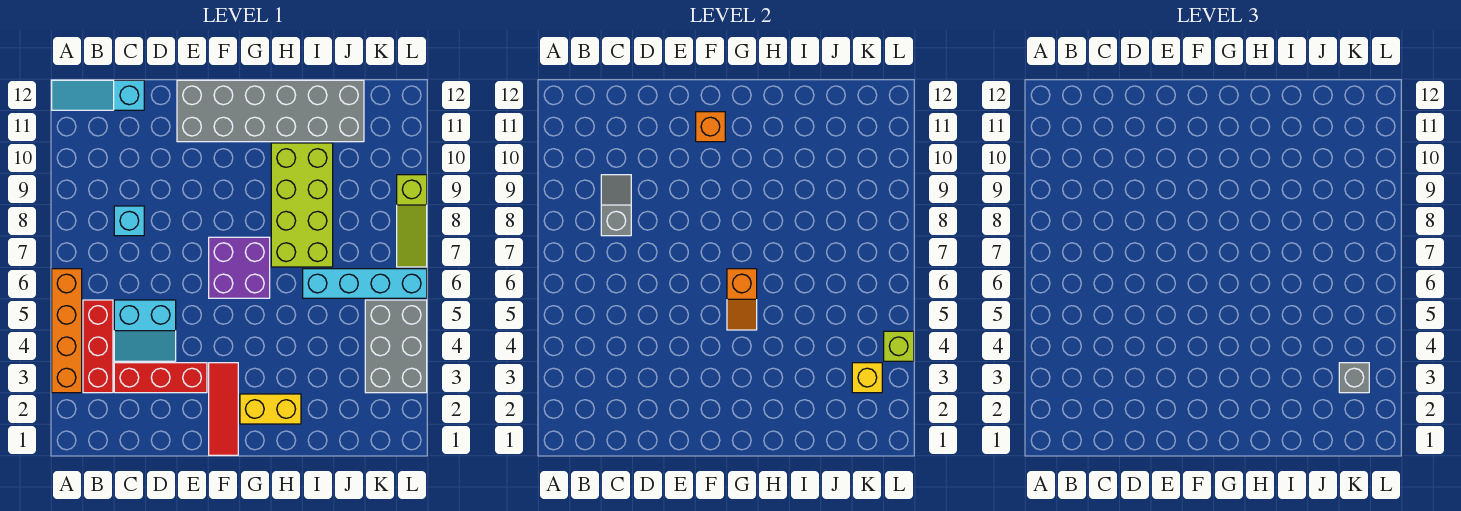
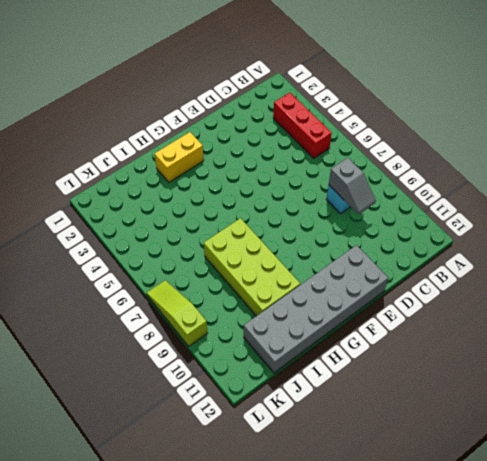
none -> orange brick A3:A6 level 1
none -> cyan slope A12:C12 level 1 top C
none -> red brick C3:E3 level 1

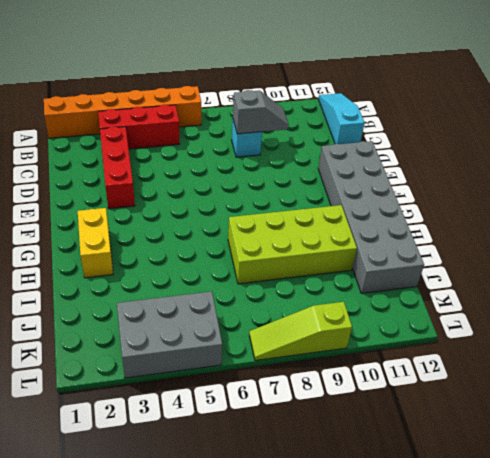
orange brick A1:A6 level 1 -> orange brick A3:A6 level 1
none -> cyan slope C4:D5 level 1 top 5
none -> red tile F1:F3 level 1
none -> purple brick F6:G7 level 1

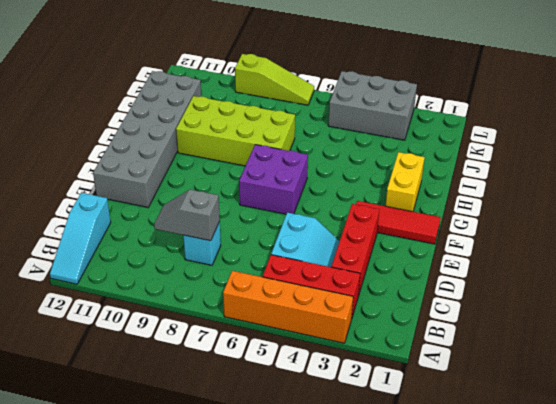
none -> cyan brick I6:L6 level 1
none -> orange brick F11 level 2
none -> orange slope G5:G6 level 2 top 6

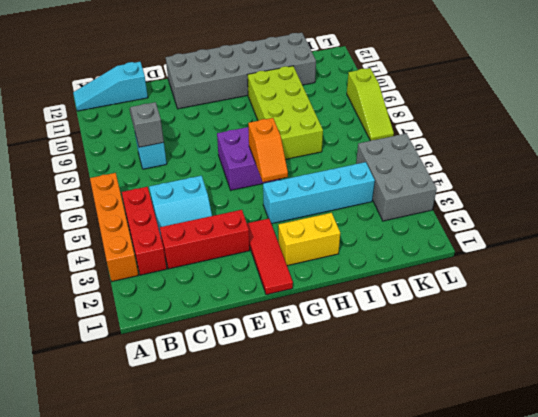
cyan brick G4:J4 level 1 -> cyan brick I6:L6 level 1
none -> orange brick F11 level 2
none -> yellow brick K3 level 2
none -> lime brick L4 level 2

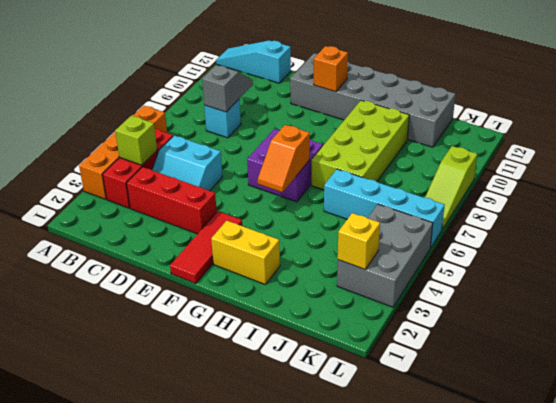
lime brick B4 level 2 -> lime brick L4 level 2
none -> grey brick K3 level 3

